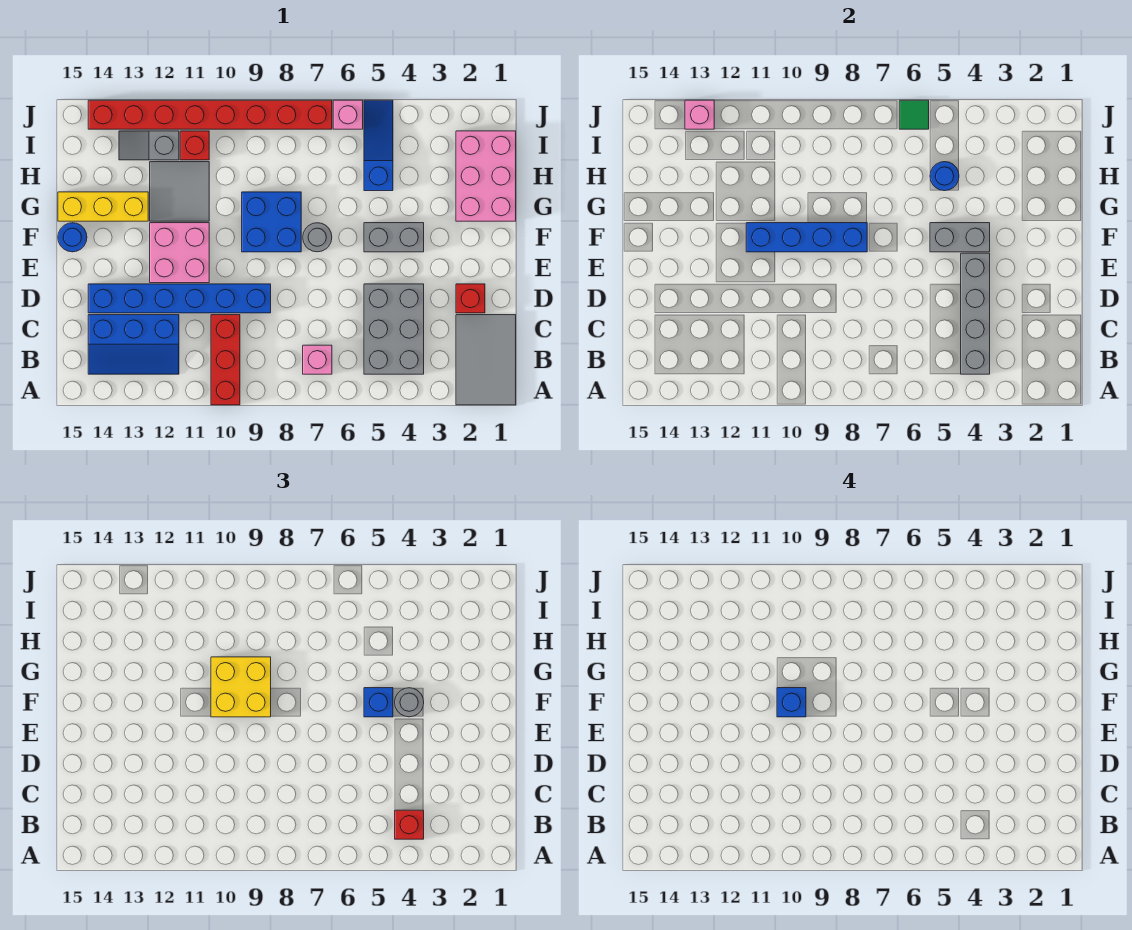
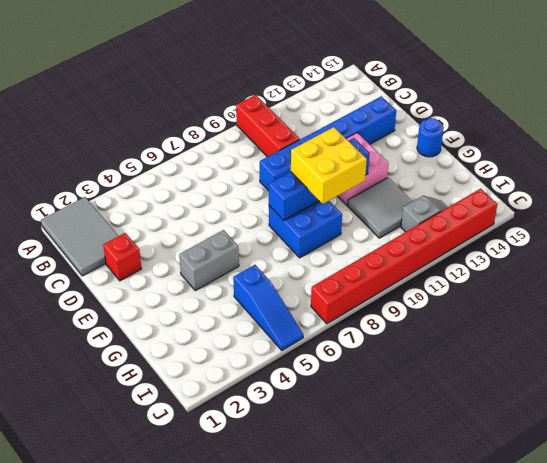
none -> grey brick B4:D5 level 1
none -> pink brick B7 level 1
none -> blue slope B12:C14 level 1 top C
none -> grey round brick F7 level 1

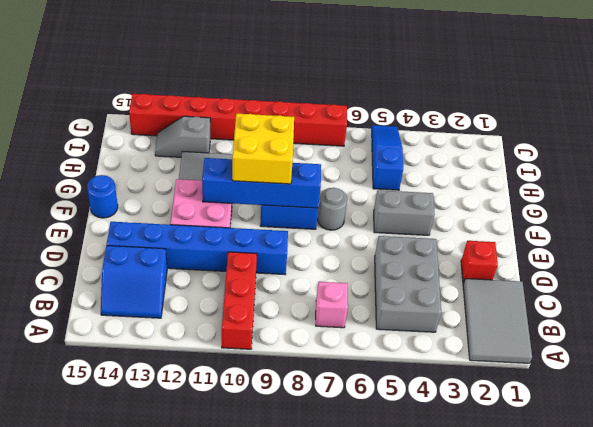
blue slope B13:C14 level 1 top C -> blue slope B12:C14 level 1 top C
none -> pink brick G1:I2 level 1
none -> yellow brick G13:G15 level 1
none -> red brick I11 level 1
none -> pink brick J6 level 1

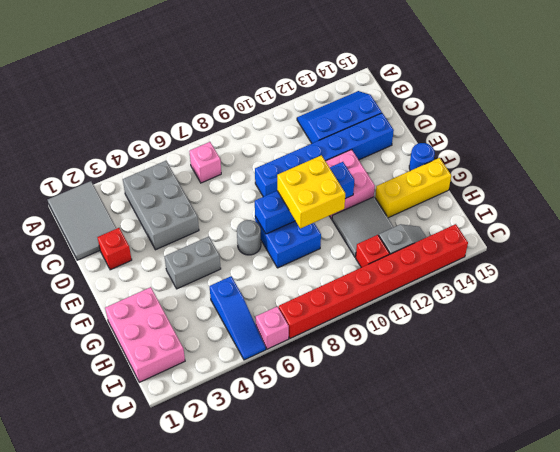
none -> red brick A10:C10 level 1
none -> grey brick B4:E4 level 2
none -> grey brick F4:F5 level 2
none -> blue round brick H5 level 2

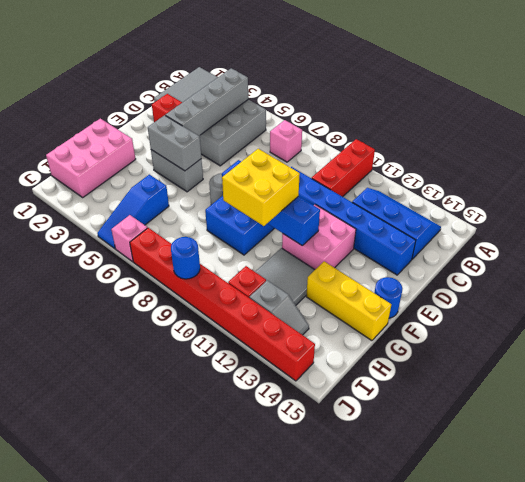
blue round brick J9 level 2 -> blue round brick H5 level 2
none -> green tile J6 level 2
none -> pink brick J13 level 2
none -> red brick B4 level 3
none -> grey round brick F4 level 3

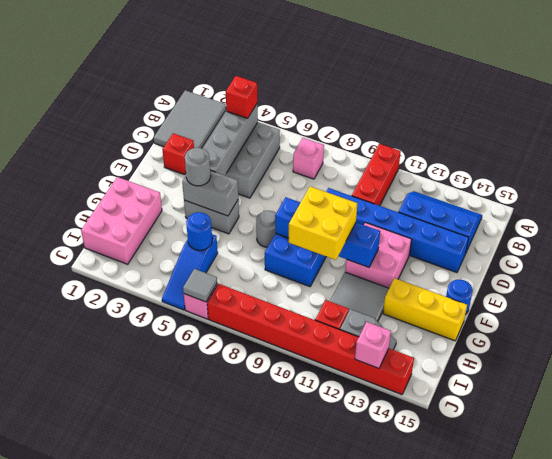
grey tile J6 level 2 -> green tile J6 level 2
none -> blue brick F5 level 3
none -> blue brick F10 level 4

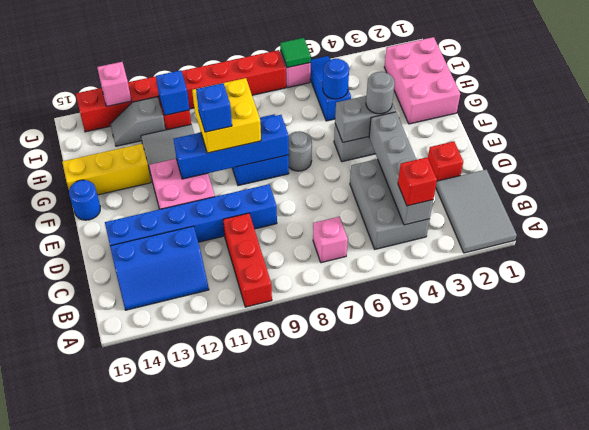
blue brick I11 level 2 -> blue brick F5 level 3

